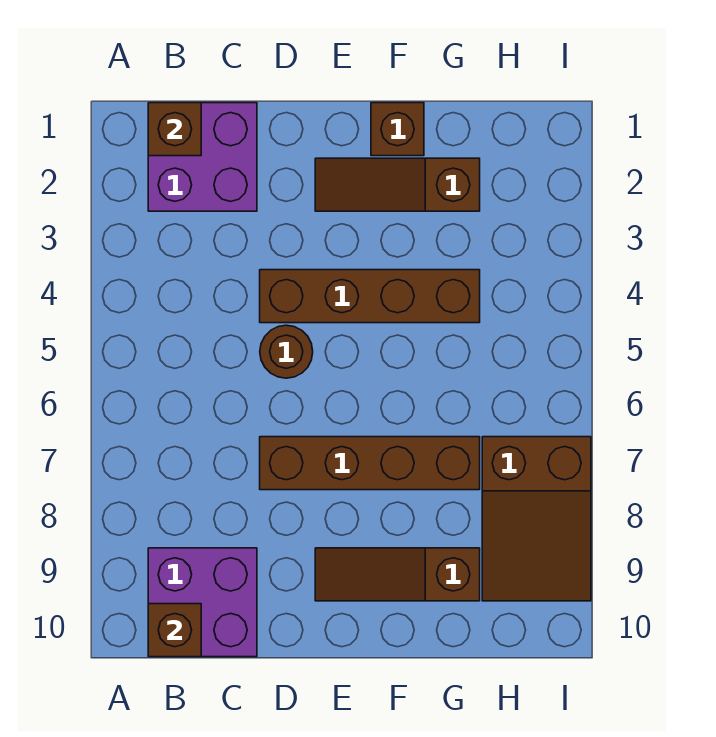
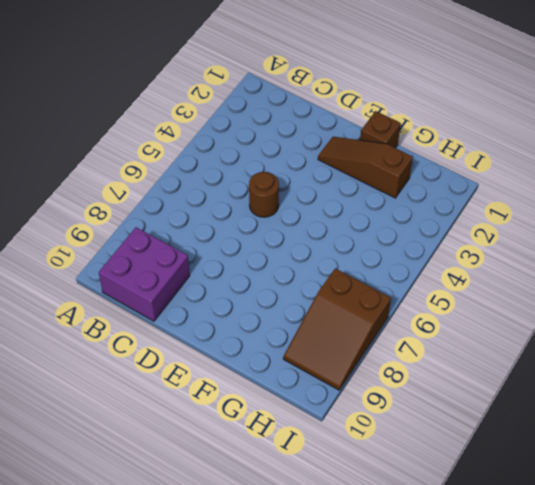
none -> purple brick B1:C2 level 1
none -> brown brick D4:G4 level 1

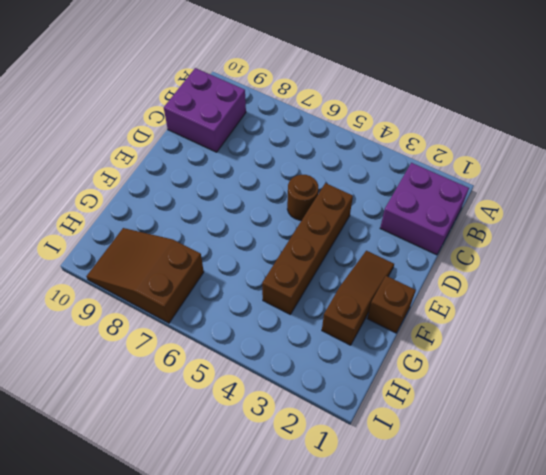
none -> brown brick D7:G7 level 1
none -> brown slope E9:G9 level 1 top G

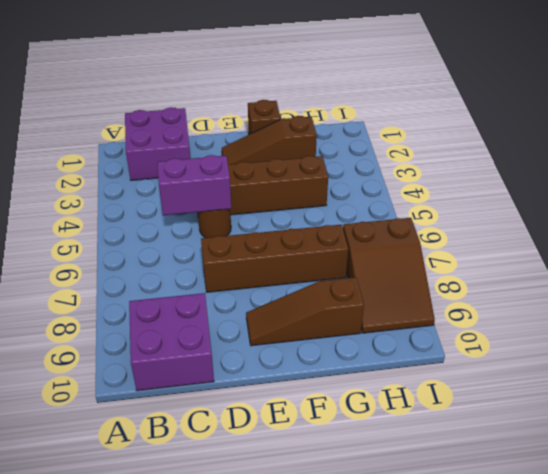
purple brick C5:D5 level 2 -> none
none -> brown brick B1 level 2
none -> brown brick B10 level 2

